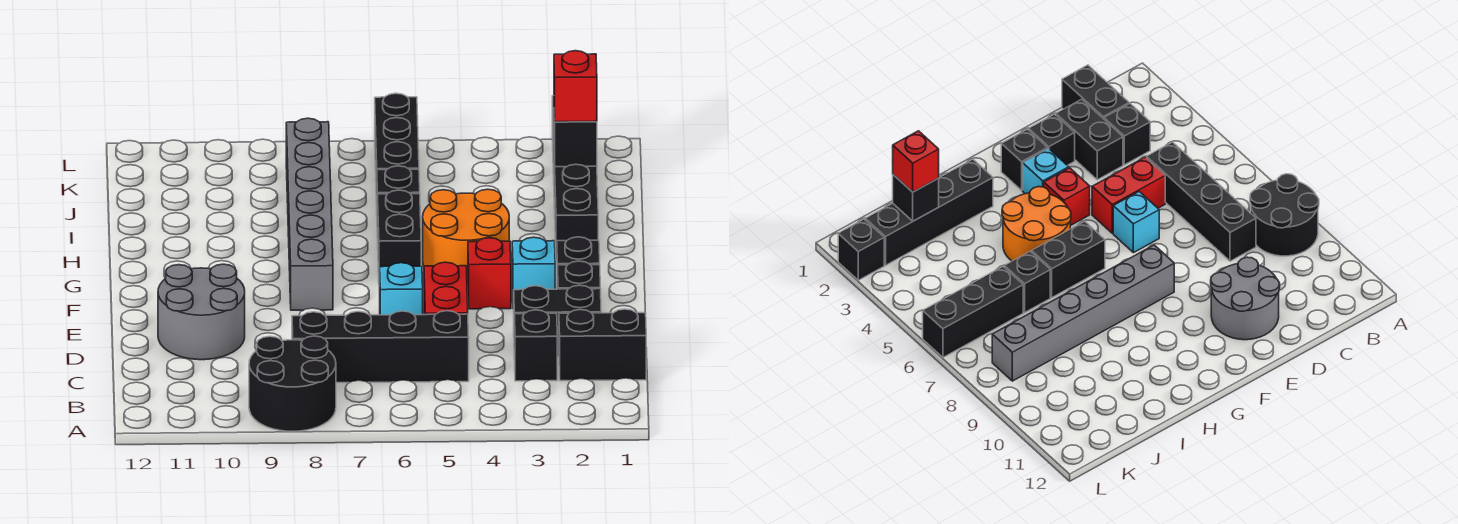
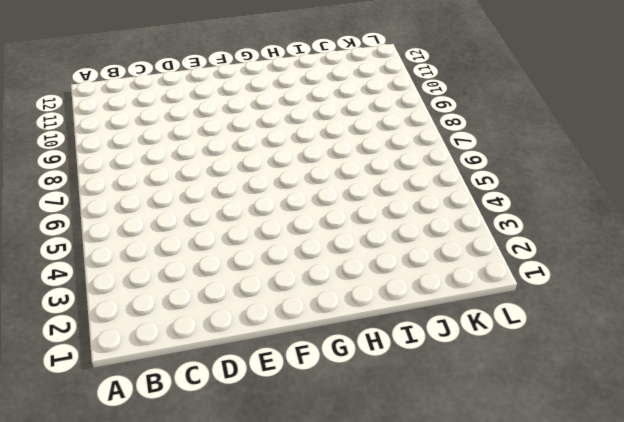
none -> black round brick A8:B9 level 1
none -> black brick C1:C2 level 1
none -> black brick C3 level 1

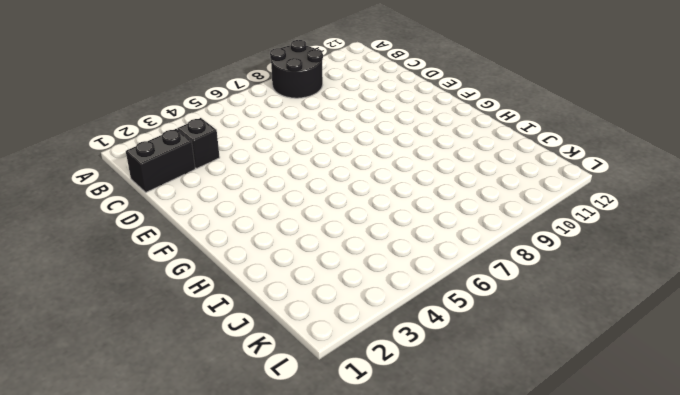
none -> black brick C5:C8 level 1
none -> black brick D2:D3 level 1
none -> red brick D5:E5 level 1

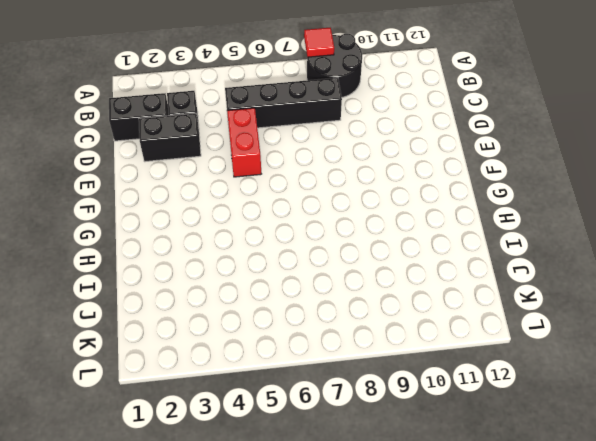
red tile A8 level 2 -> none
none -> grey round brick D10:E11 level 1
none -> black brick E2 level 1
none -> cyan brick E6 level 1

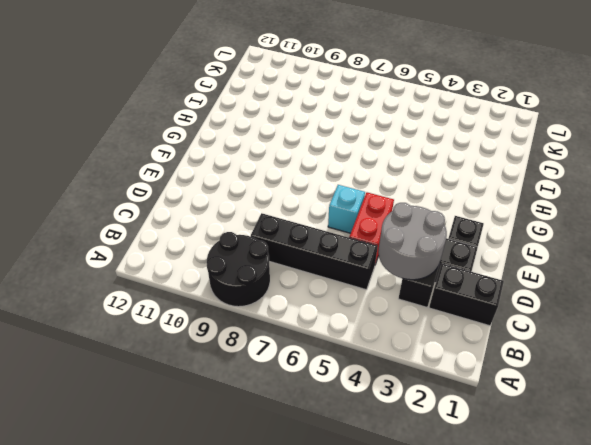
grey round brick C3:D4 level 2 -> grey round brick D10:E11 level 1
none -> black brick F2 level 1
none -> cyan brick F3 level 1
none -> red brick F4 level 1

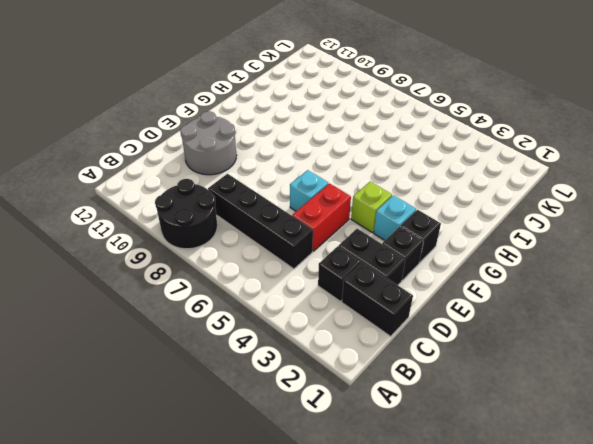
lime brick F4 level 1 -> red brick F4 level 1
none -> grey brick F8:K8 level 1
none -> orange round brick G4:H5 level 1
none -> black brick G6:H6 level 1

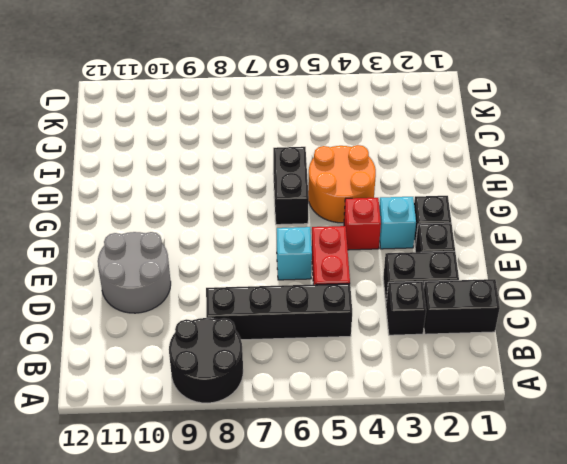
none -> grey brick F8:K8 level 1
none -> black brick H2:K2 level 1
none -> black brick I6 level 1

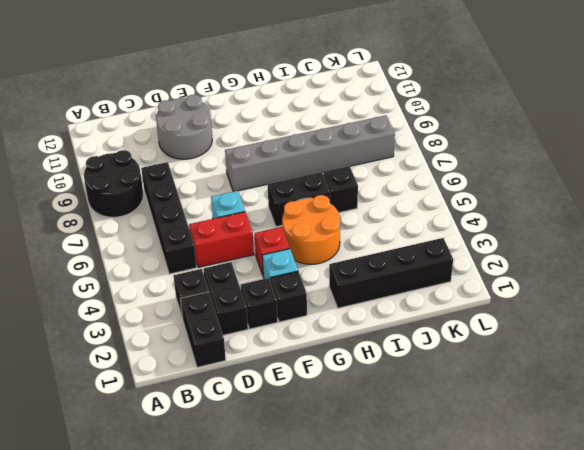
none -> black brick J6:L6 level 1
none -> black brick L2 level 1
none -> black brick J2 level 2

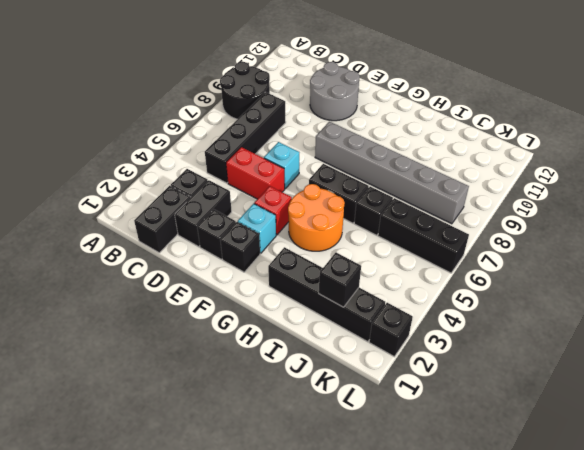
none -> red brick J2 level 3

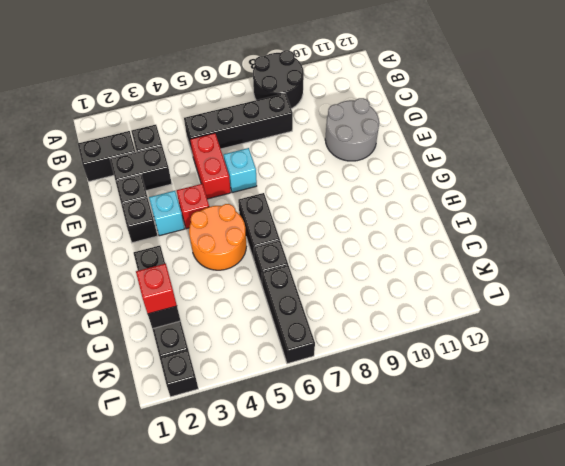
none -> grey brick F8:K8 level 1

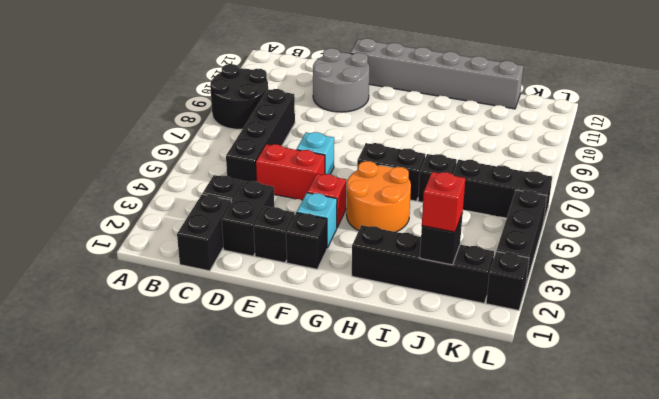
grey brick E12:J12 level 1 -> grey brick F8:K8 level 1
black brick L3:L5 level 1 -> none

